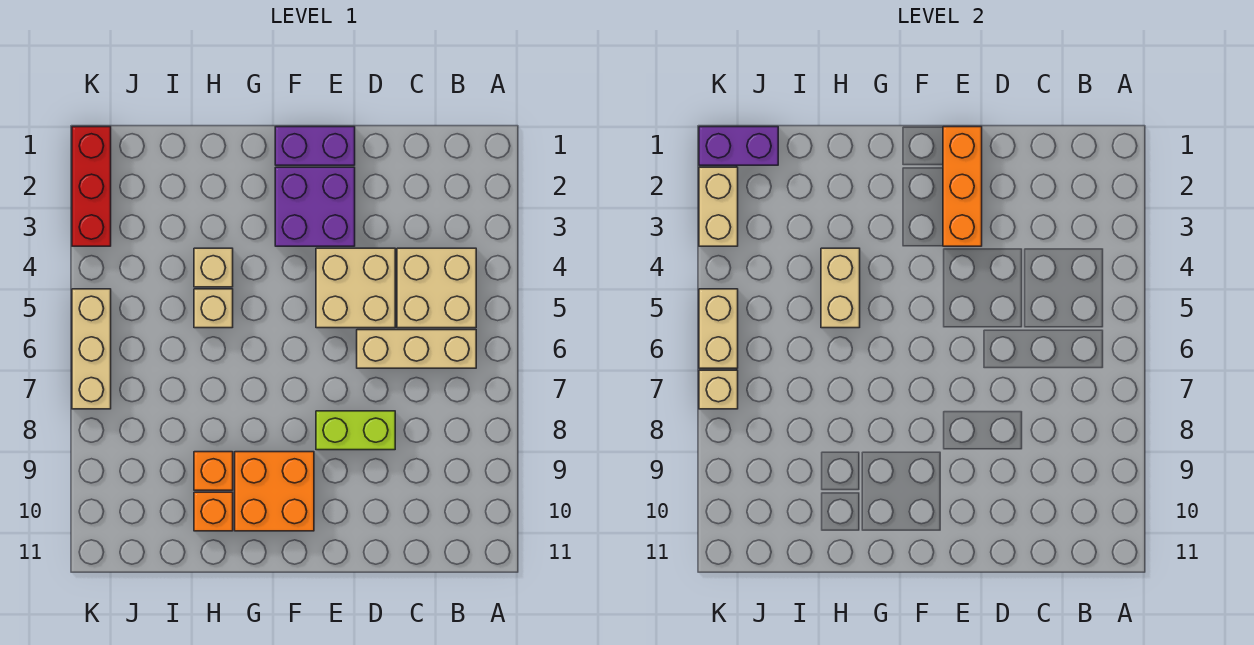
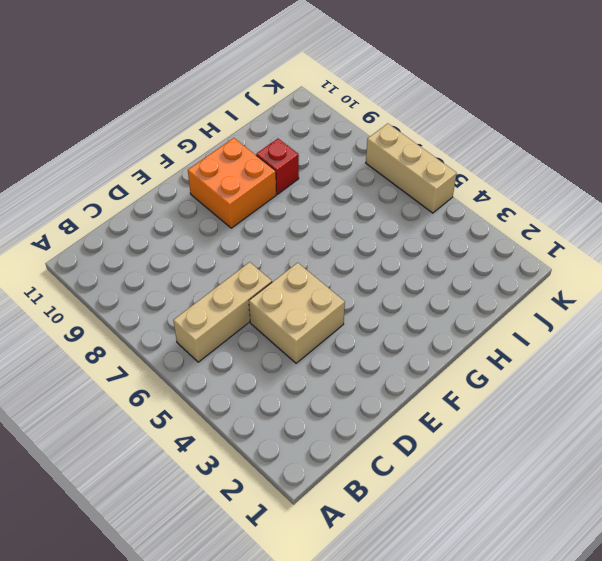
red brick H9 level 1 -> orange brick H9 level 1
none -> tan brick B4:C5 level 1
none -> lime brick D8:E8 level 1
none -> purple brick E1:F1 level 1

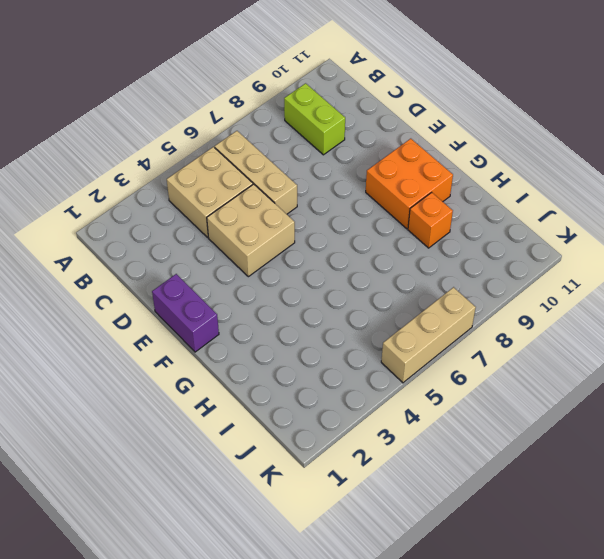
lime brick B9:C9 level 1 -> lime brick D8:E8 level 1
none -> purple brick E2:F3 level 1
none -> tan brick H4 level 1
none -> tan brick H5 level 1

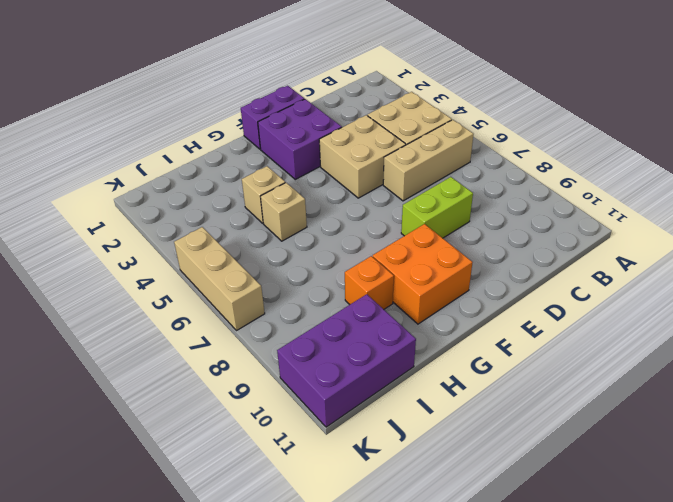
purple brick I10:K11 level 1 -> none
none -> orange brick H10 level 1
none -> red brick K1:K3 level 1
none -> orange brick E1:E3 level 2

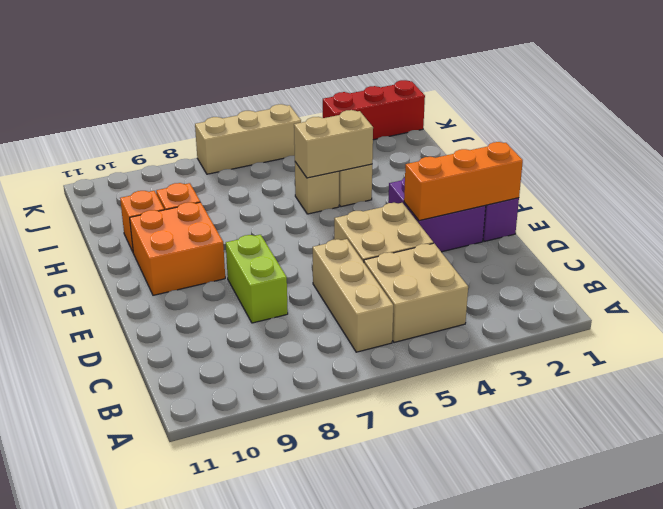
none -> purple brick J1:K1 level 2
none -> tan brick K2:K3 level 2
none -> tan brick K5:K6 level 2

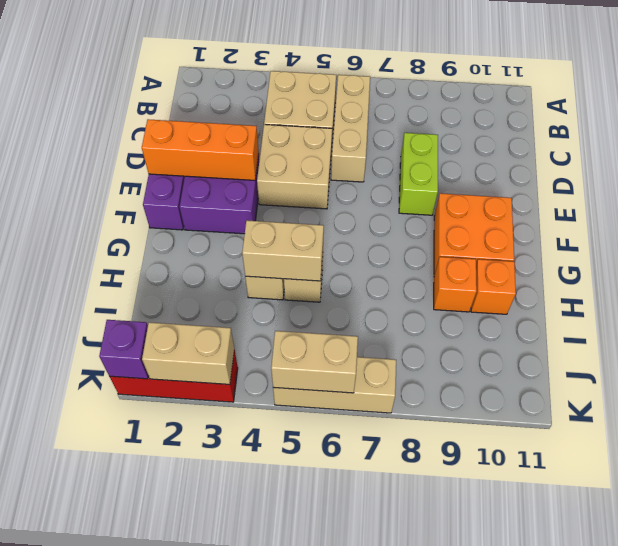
purple brick K1 level 2 -> purple brick J1:K1 level 2
none -> tan brick K7 level 2

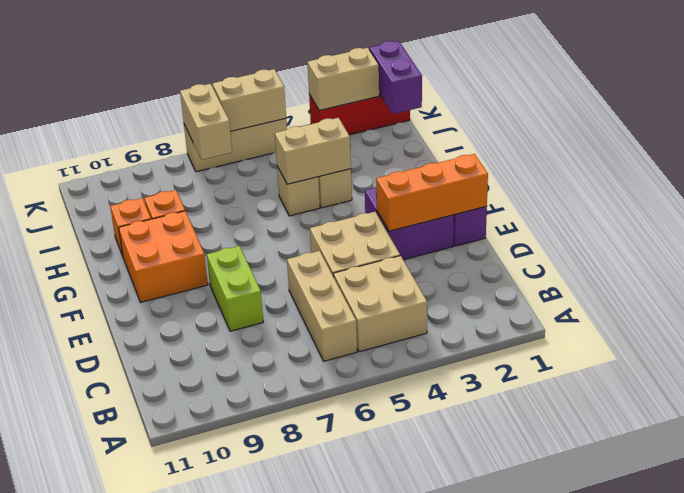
tan brick J7:K7 level 2 -> tan brick K7 level 2

